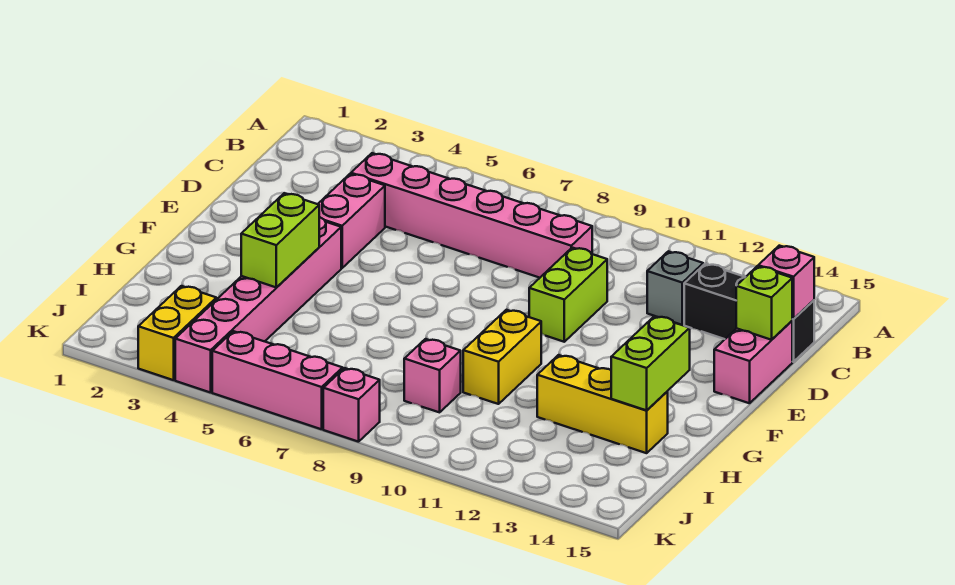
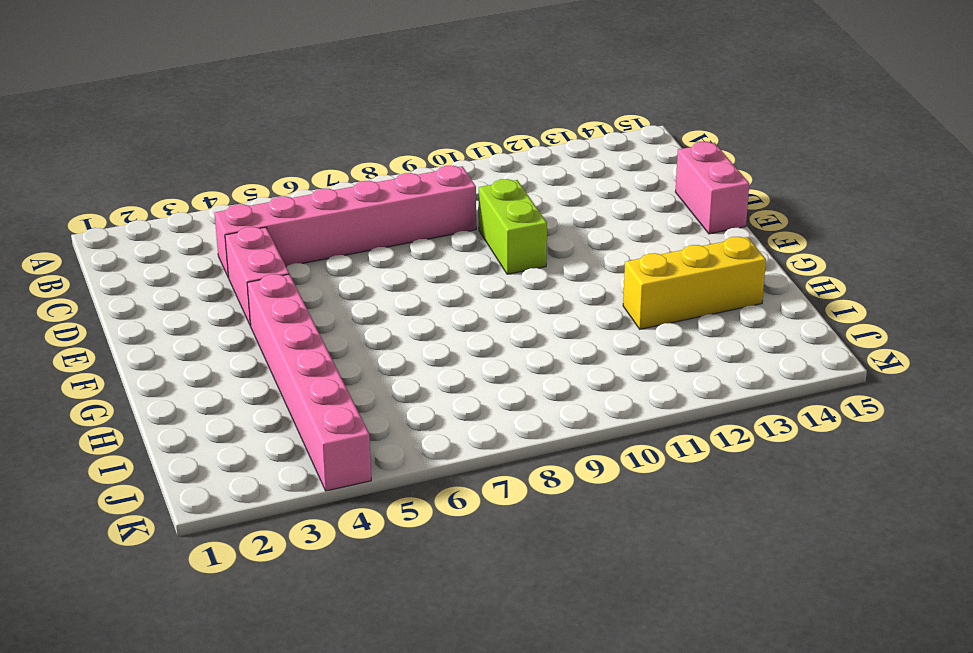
none -> grey brick C12 level 1
none -> black brick C13:C15 level 1
none -> yellow brick G10:H10 level 1

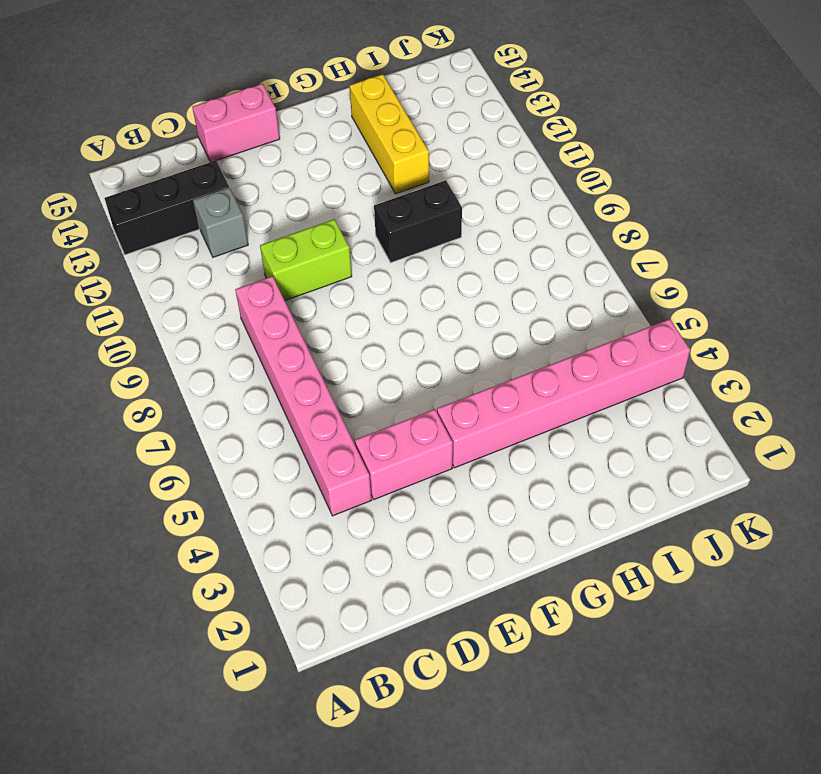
black brick A13:C13 level 1 -> black brick C13:C15 level 1
black brick G10:H10 level 1 -> yellow brick G10:H10 level 1
none -> pink brick I9 level 1
none -> yellow brick J3:K3 level 1
none -> pink brick K5:K7 level 1

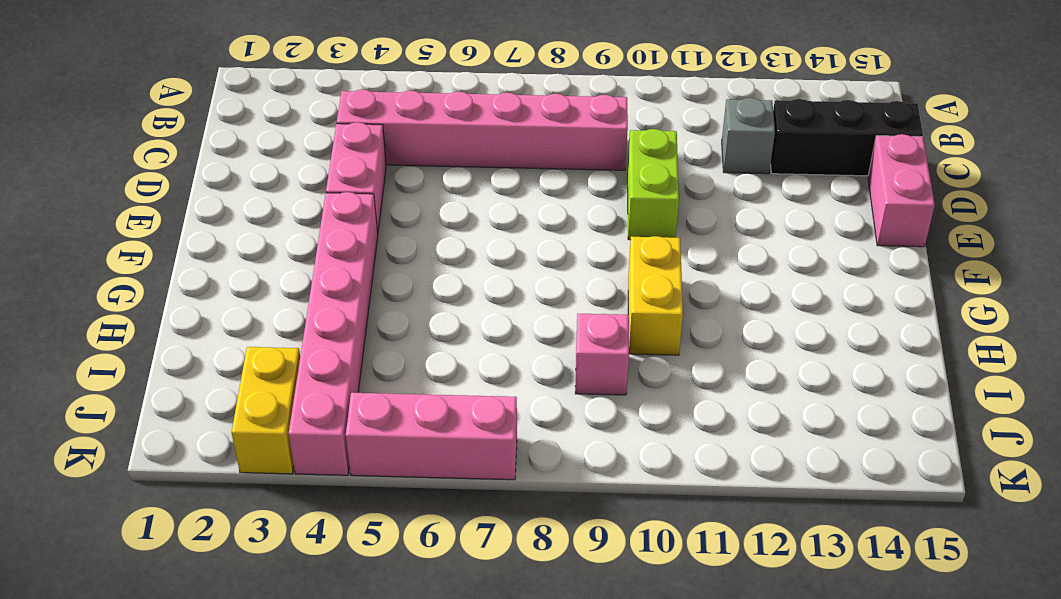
none -> yellow brick H12:H14 level 1
none -> pink brick K8 level 1
none -> pink brick C15 level 2

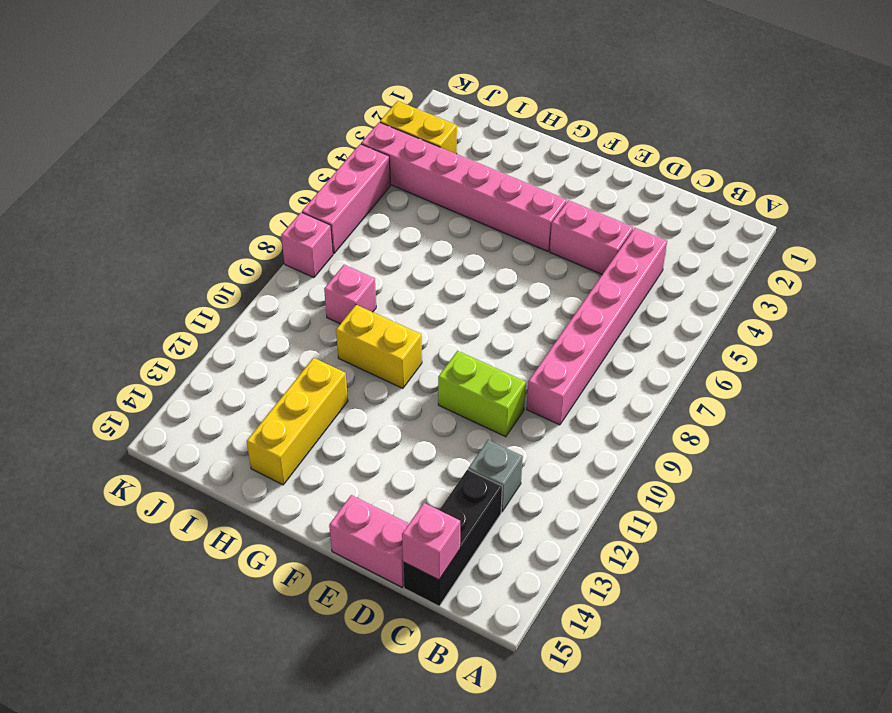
none -> lime brick D15 level 2
none -> lime brick G4:H4 level 2
none -> lime brick G14:H14 level 2

